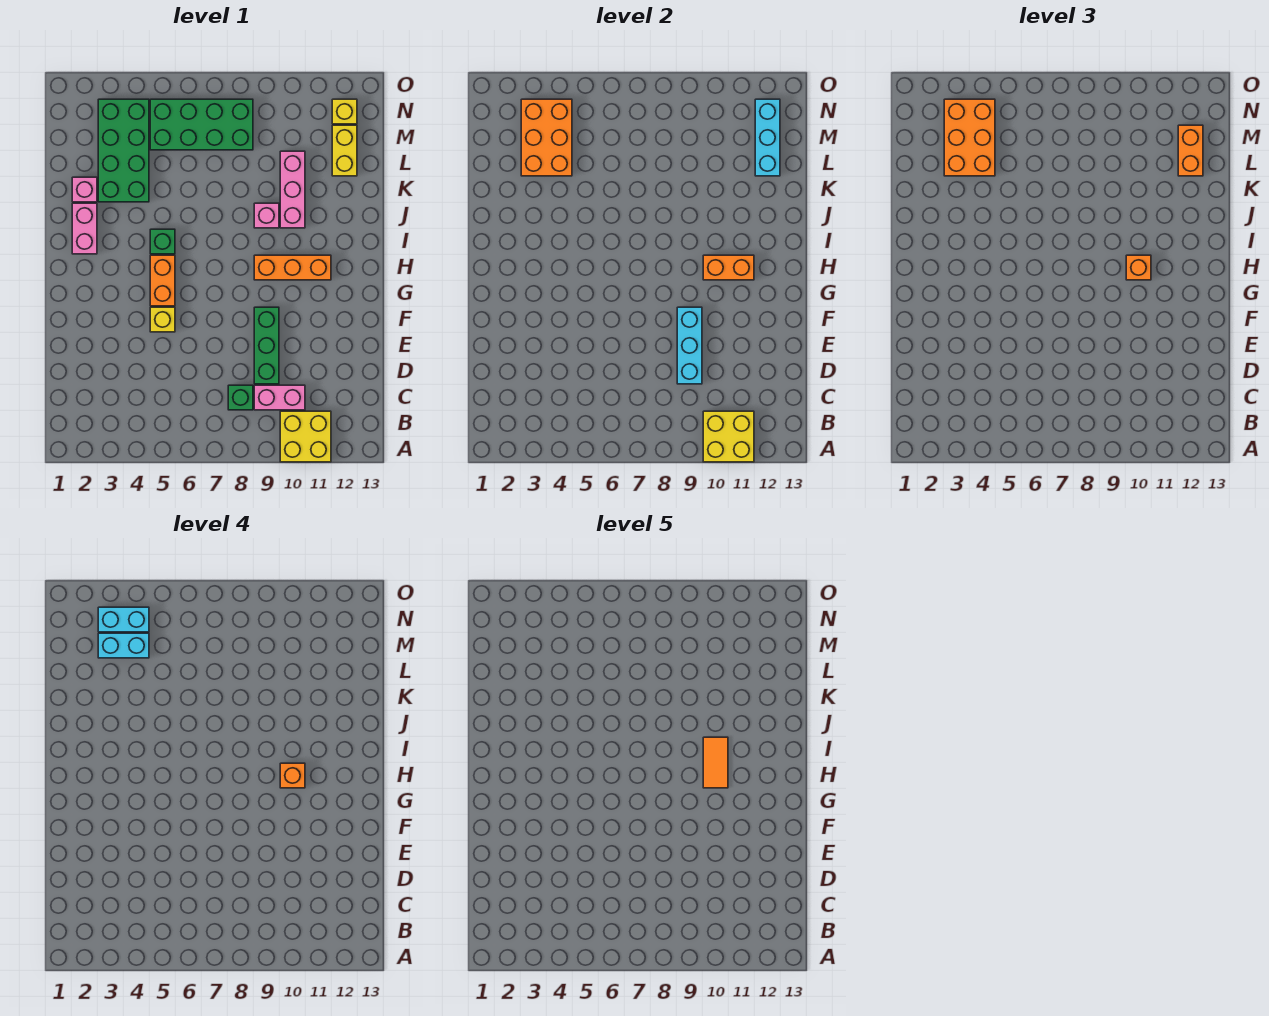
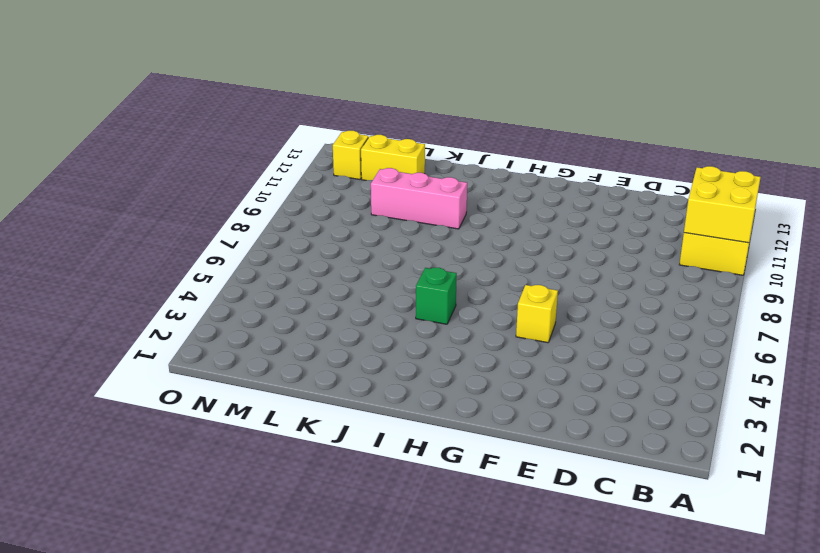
none -> green brick C8 level 1
none -> pink brick C9:C10 level 1
none -> green brick D9:F9 level 1

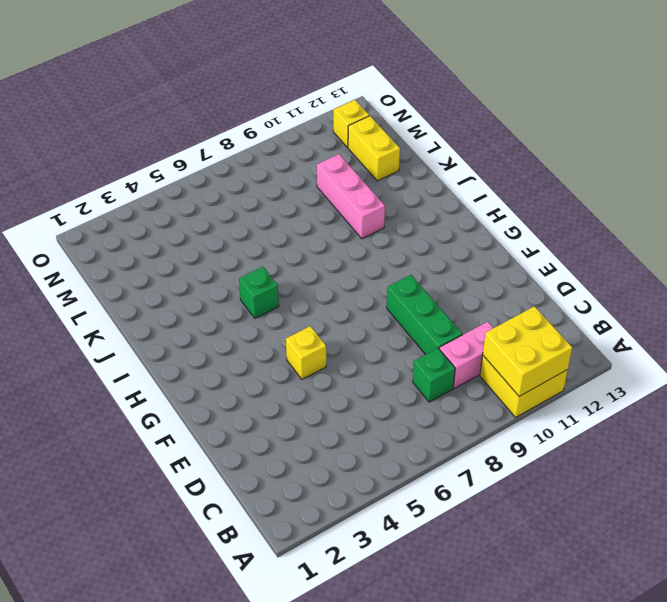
none -> orange brick G5:H5 level 1
none -> orange brick H9:H11 level 1
none -> pink brick I2:J2 level 1

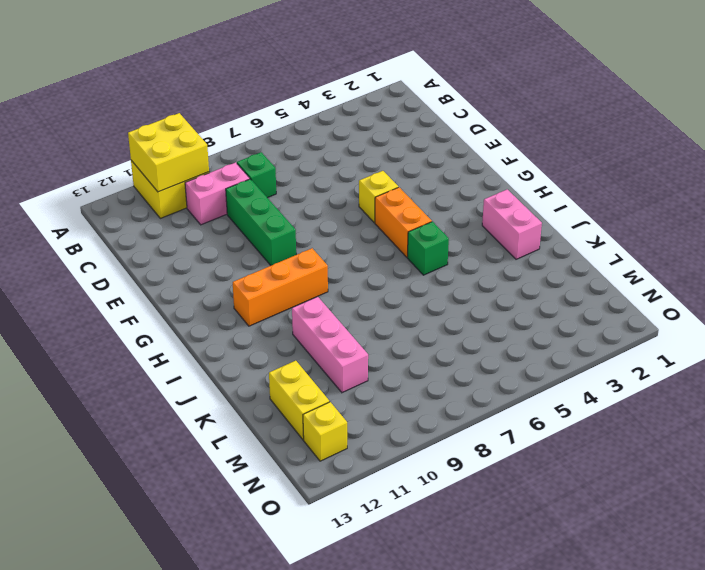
none -> pink brick J9 level 1
none -> pink brick K2 level 1
none -> green brick K3:N4 level 1

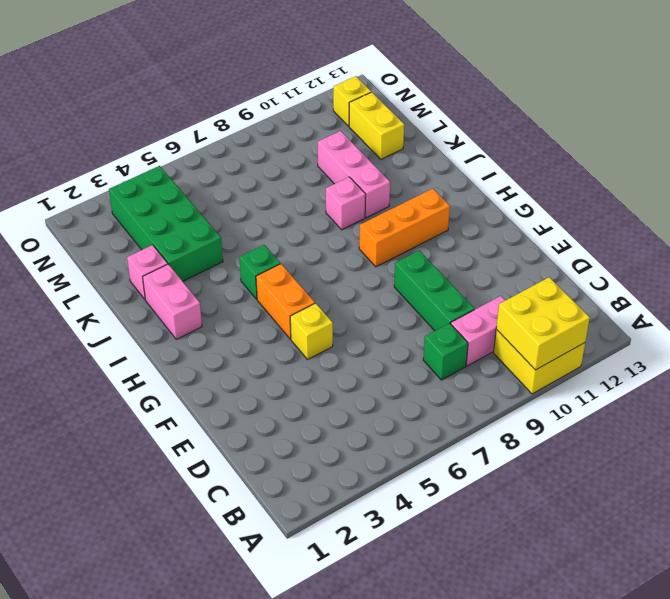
none -> green brick M5:N8 level 1
none -> cyan brick D9:F9 level 2
none -> orange brick H10:H11 level 2

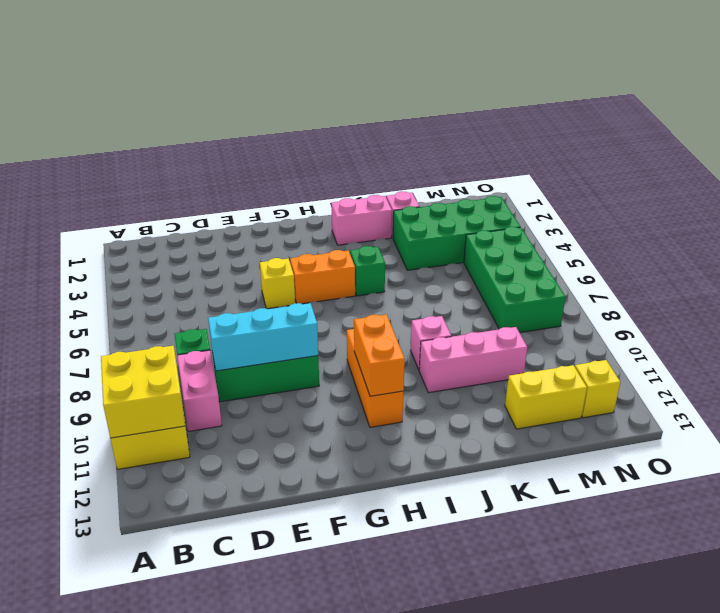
none -> orange brick L3:N4 level 2
none -> cyan brick L12:N12 level 2
none -> orange brick H10 level 3

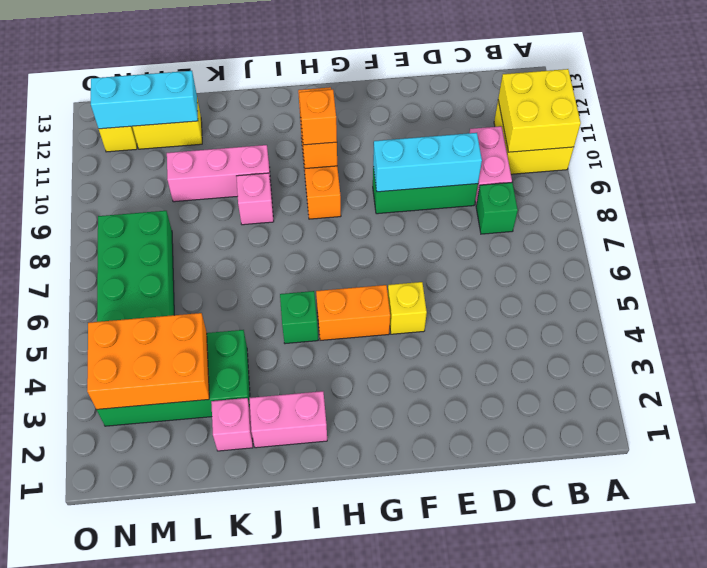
none -> orange brick L3:N4 level 3
none -> orange brick L12:M12 level 3
none -> orange brick H10 level 4

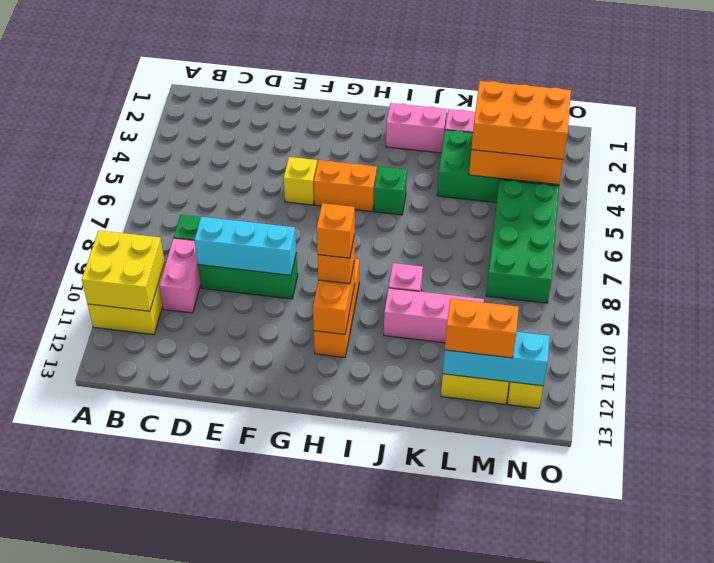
none -> cyan brick M3:M4 level 4
none -> cyan brick N3:N4 level 4
none -> orange tile H10:I10 level 5

